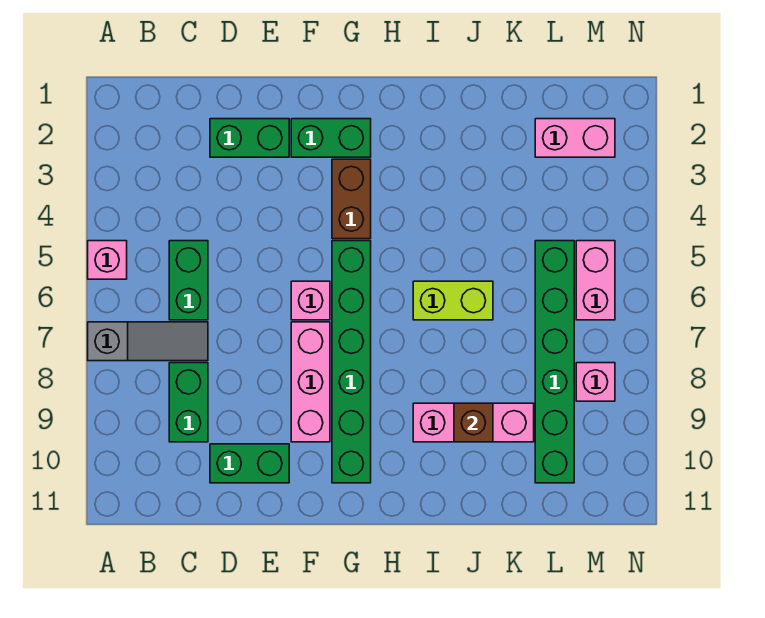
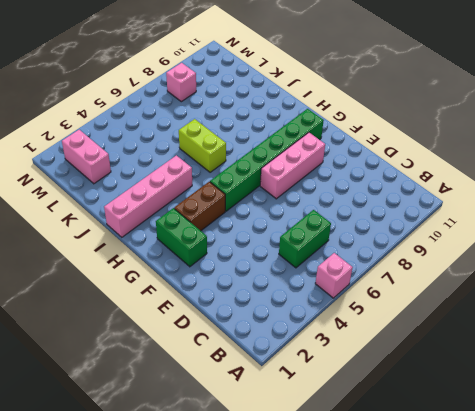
pink brick I1:I4 level 1 -> none
none -> grey slope A7:C7 level 1 top A
none -> green brick C8:C9 level 1
none -> green brick D2:E2 level 1

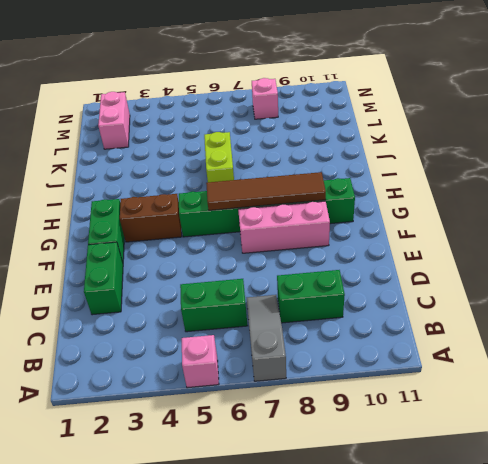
brown tile G6:G9 level 2 -> none
none -> green brick D10:E10 level 1
none -> pink brick F6 level 1
none -> pink brick I9:K9 level 1

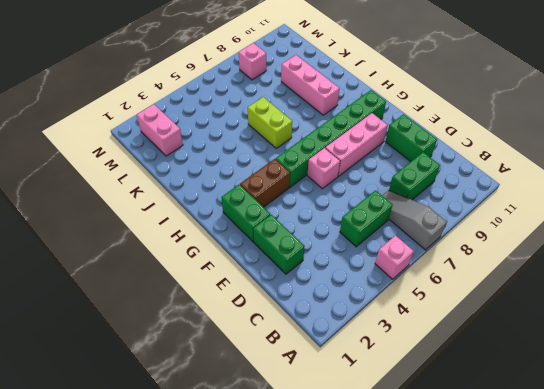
none -> green brick L5:L10 level 1
none -> pink brick M5:M6 level 1
none -> brown brick J9 level 2

